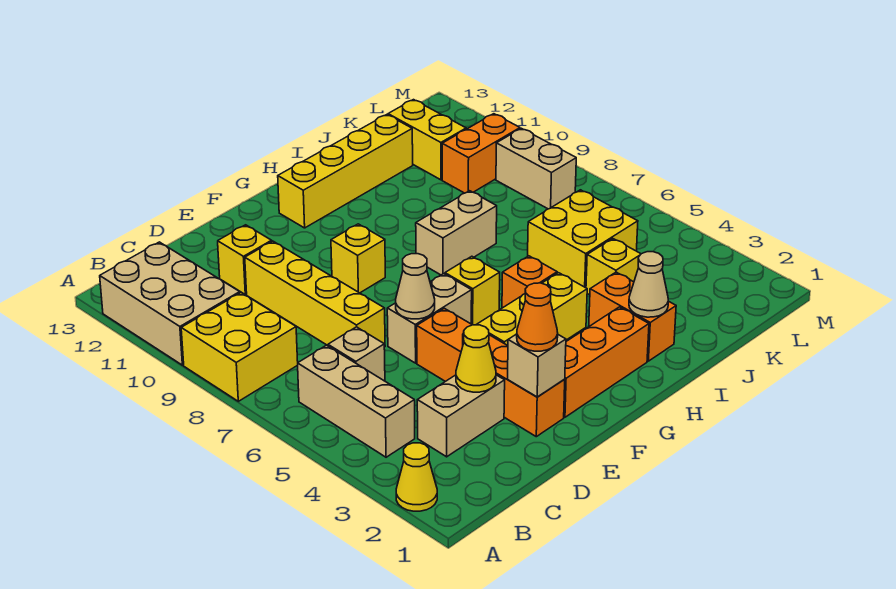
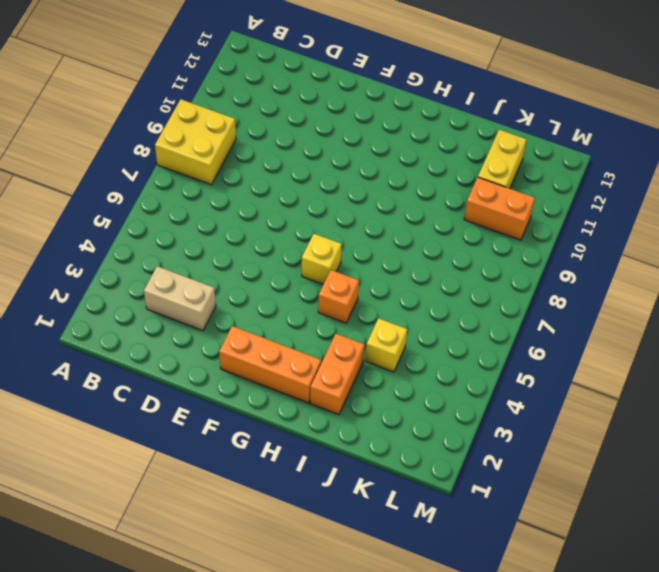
none -> yellow cone A2 level 1
none -> tan brick A10:B12 level 1
none -> tan brick B4:B6 level 1

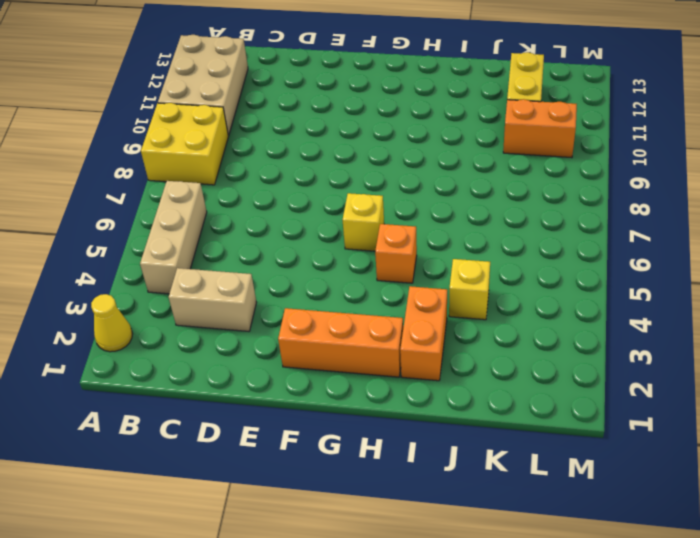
none -> tan brick C6 level 1
none -> yellow brick D7:D10 level 1
none -> yellow brick D11 level 1

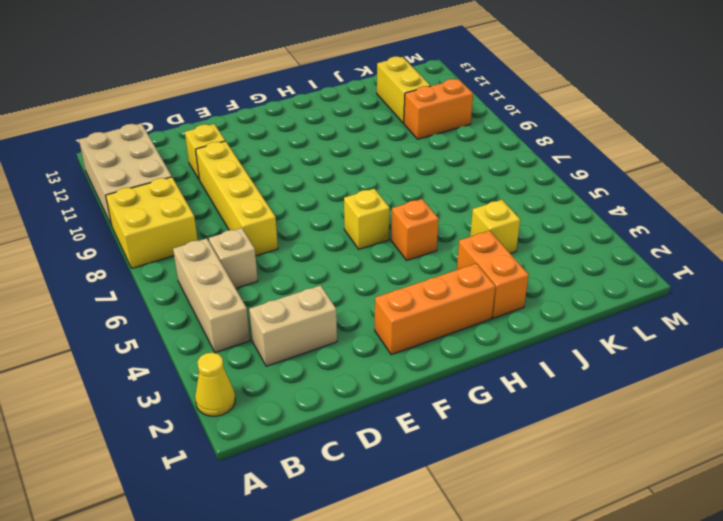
none -> orange brick E2:E5 level 1
none -> tan brick E6:F6 level 1
none -> yellow brick F4:H4 level 1

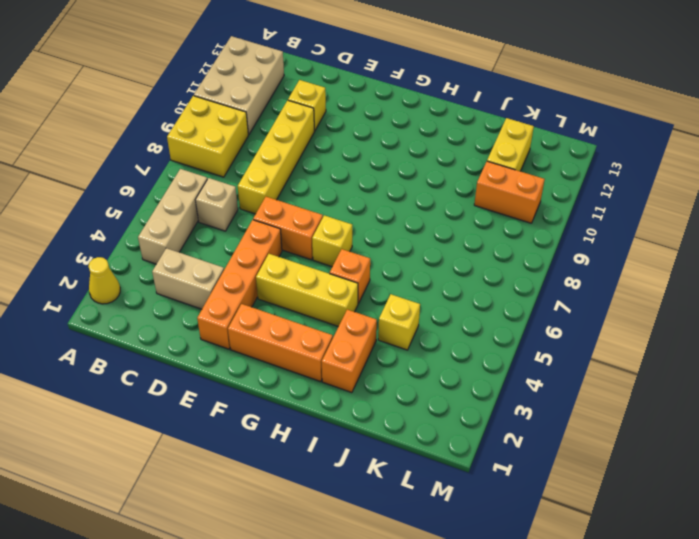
orange brick E6:F6 level 1 -> tan brick E6:F6 level 1
none -> yellow brick F9 level 1
none -> yellow brick G12:J12 level 1
none -> tan brick H8:I8 level 1

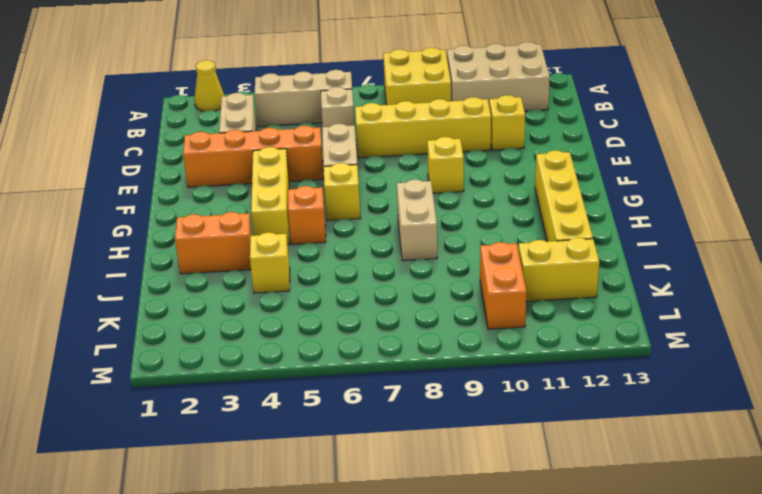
none -> orange brick F2:H2 level 1
none -> yellow brick J5:K6 level 1
none -> tan brick L8:L9 level 1

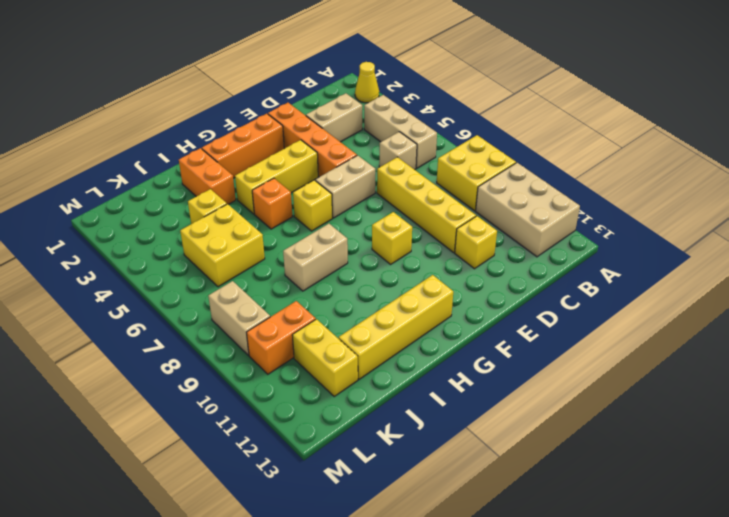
none -> yellow cone D3 level 2
none -> tan brick E2 level 2
none -> tan cone E6 level 2

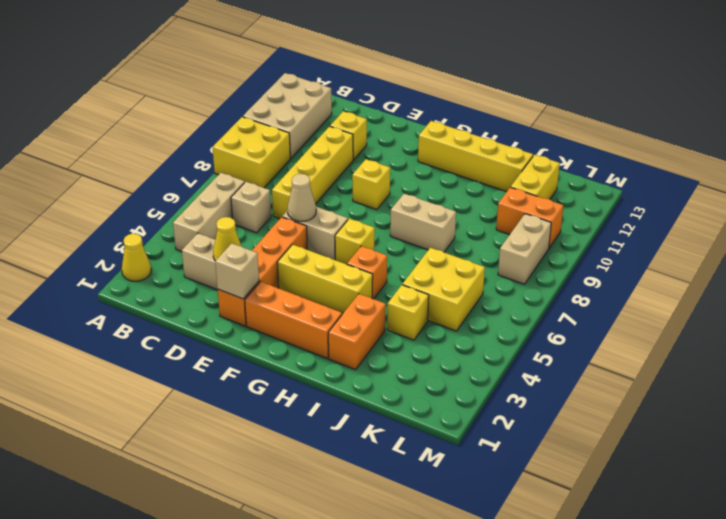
none -> tan cone I2 level 2
none -> orange cone E2 level 3

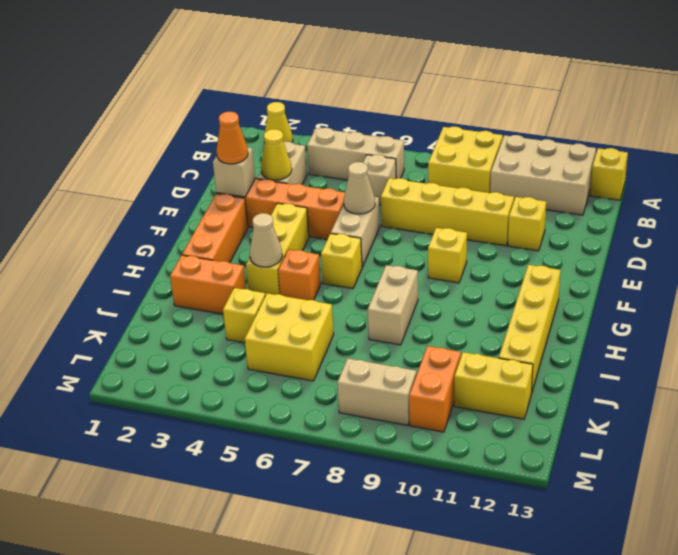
yellow brick A13 level 1 -> none
tan cone H4 level 2 -> tan cone I2 level 2

